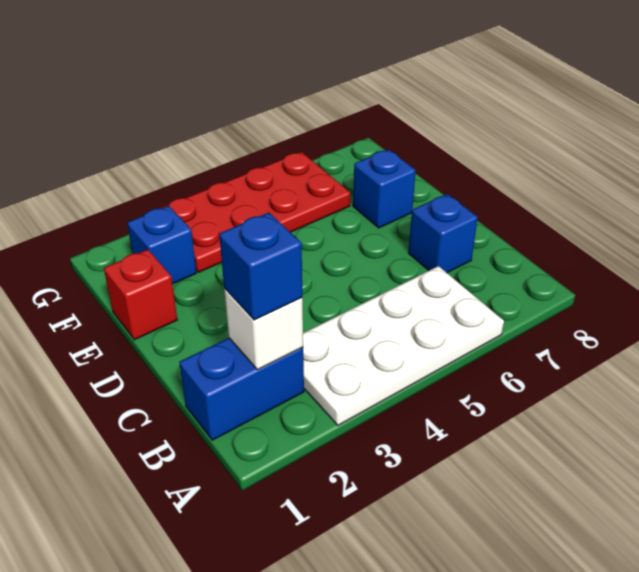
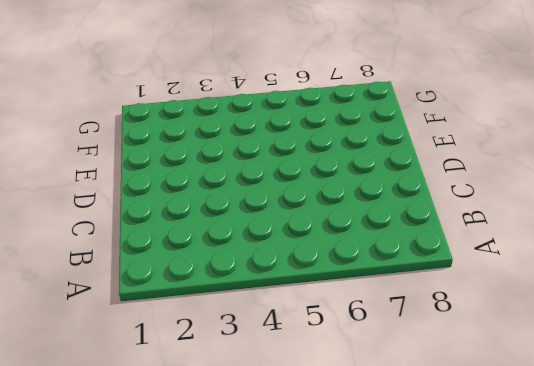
none -> white plate A3:B6 level 1
none -> blue brick B1:B2 level 1

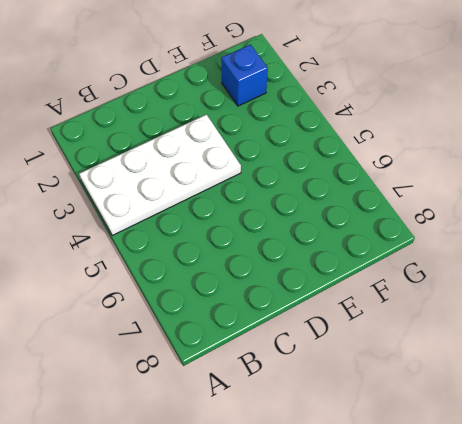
white plate A3:D4 level 1 -> white plate A3:B6 level 1
none -> blue brick B1:B2 level 1
none -> blue brick C7 level 1

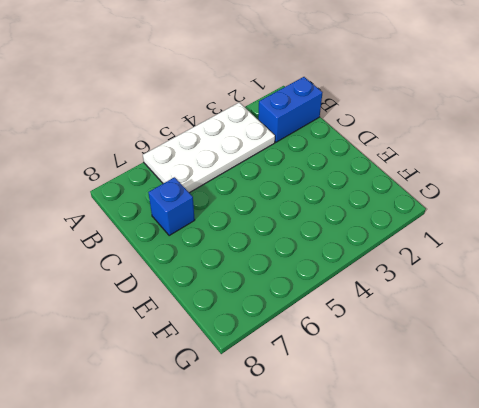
none -> red brick E1 level 1
none -> blue brick E7 level 1

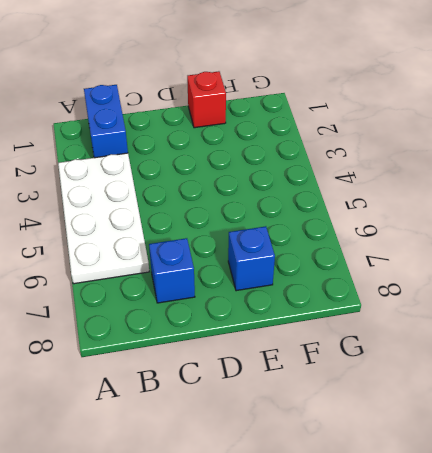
none -> blue brick F2 level 1
none -> red plate F3:G6 level 1

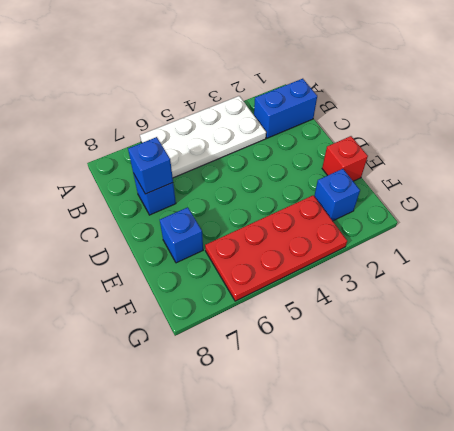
blue brick C7 level 2 -> blue brick B2 level 3
none -> white brick B2 level 2

